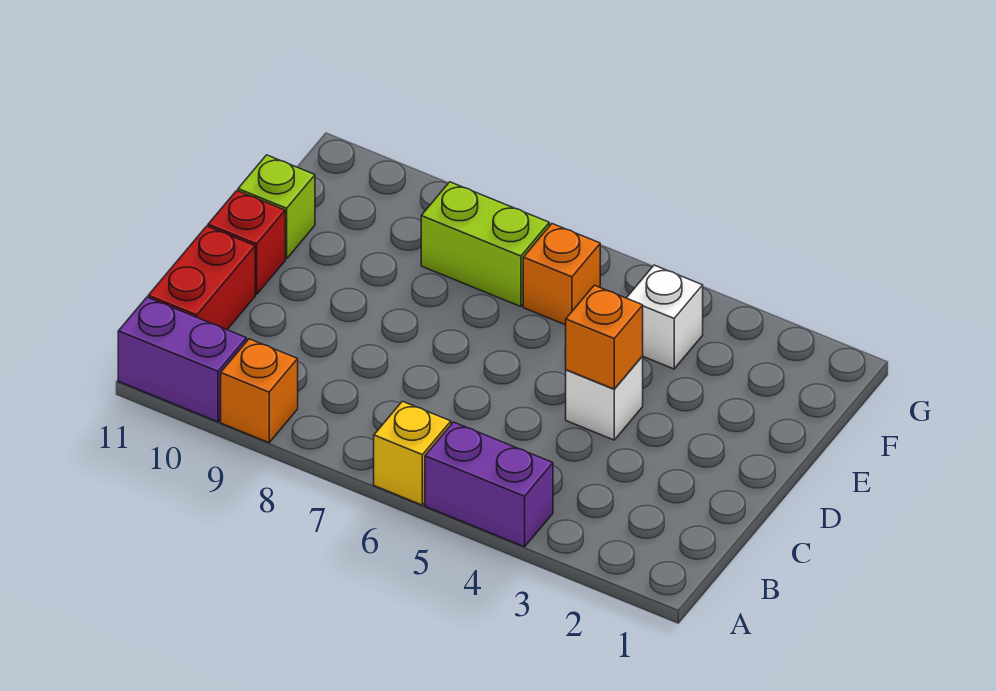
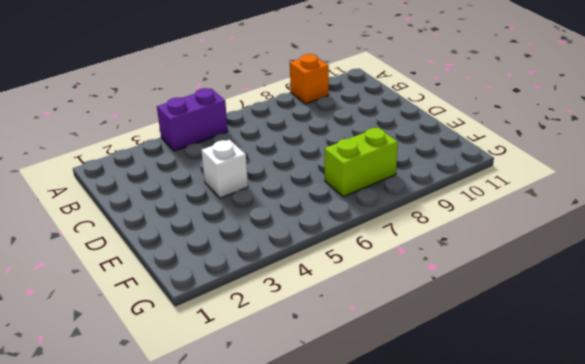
none -> yellow brick A6 level 1
none -> purple brick A10:A11 level 1
none -> red brick B11:C11 level 1

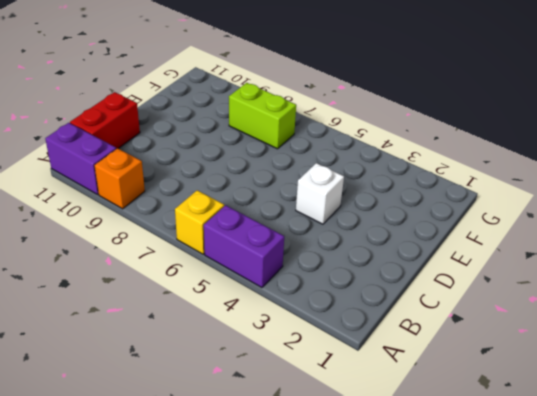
none -> red brick D11 level 1
none -> lime brick E11 level 1
none -> white brick F4 level 1

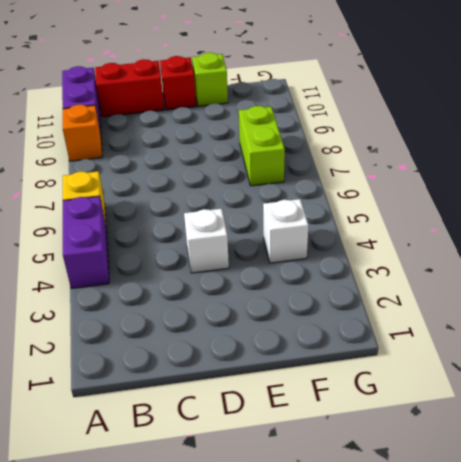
none -> orange brick F6 level 1
none -> orange brick D4 level 2

